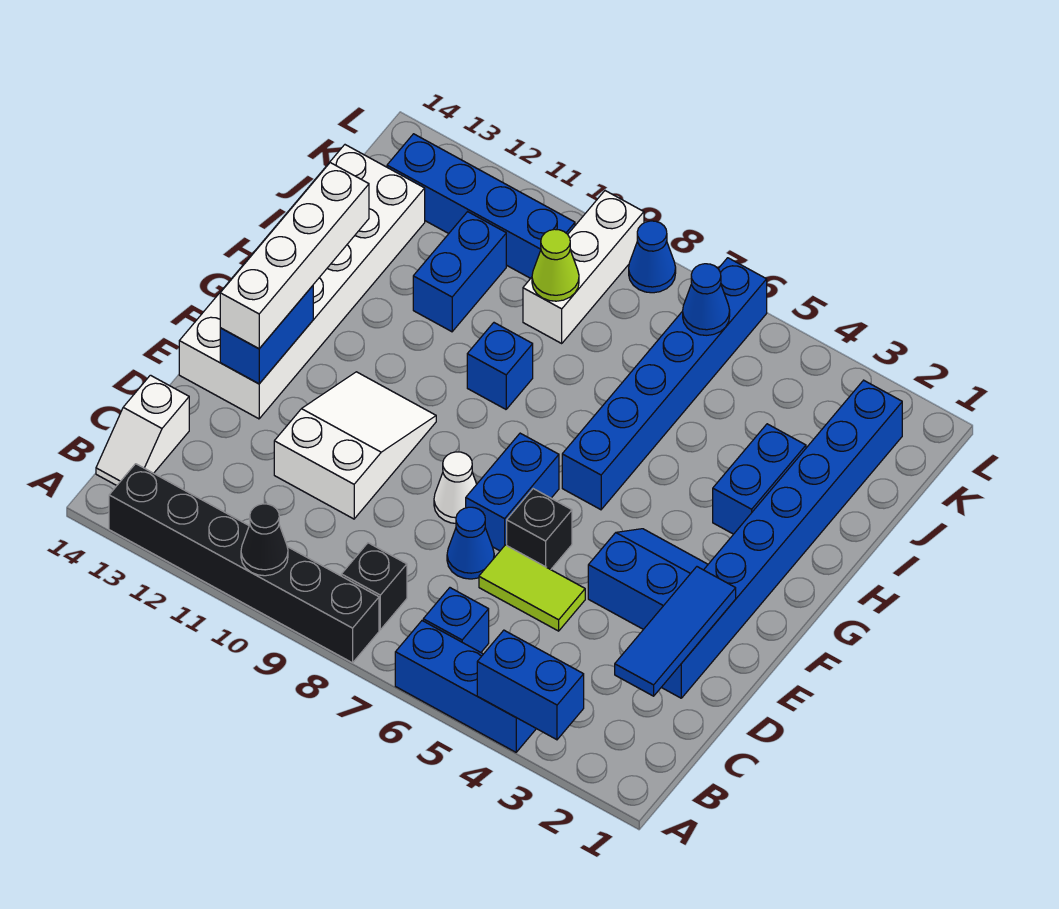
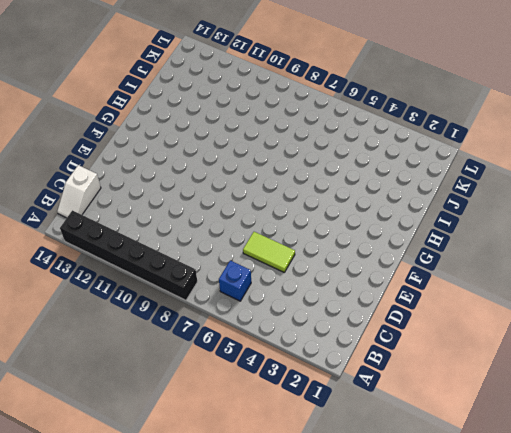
none -> blue brick A4:A6 level 1
none -> black brick B8 level 1
none -> blue brick D2:K2 level 1

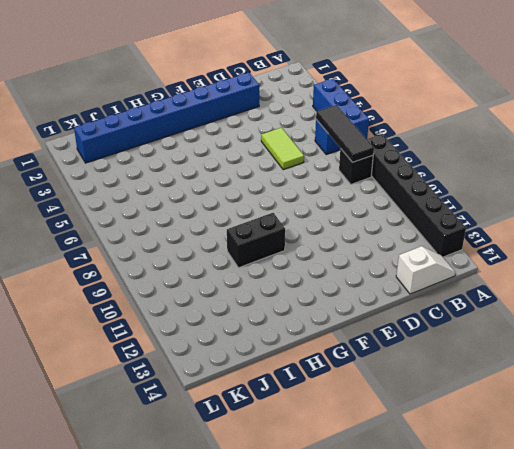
black tile B6:B8 level 2 -> none
black brick G10:H10 level 1 -> none
none -> blue cone D7 level 1
none -> white slope D10:F11 level 1 top D
none -> blue slope E3:F4 level 1 top E

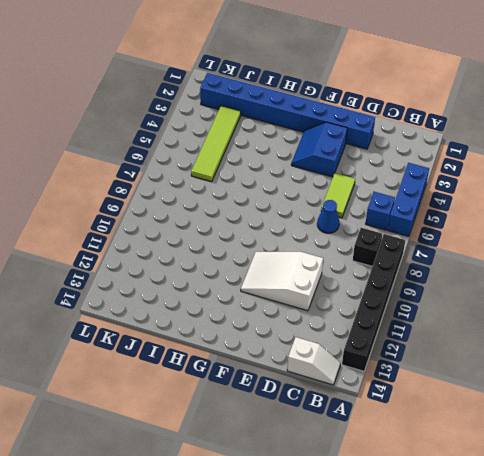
lime tile J3:J6 level 1 -> blue brick G6:L6 level 1
none -> black brick E6 level 1
none -> blue brick E7:F7 level 1
none -> white cone E8 level 1

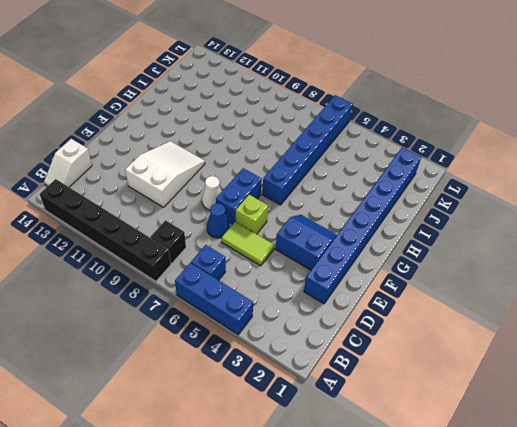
lime brick E6 level 1 -> black brick E6 level 1
none -> white brick E13:J14 level 1
none -> blue brick H3:I3 level 1
none -> blue brick H9 level 1

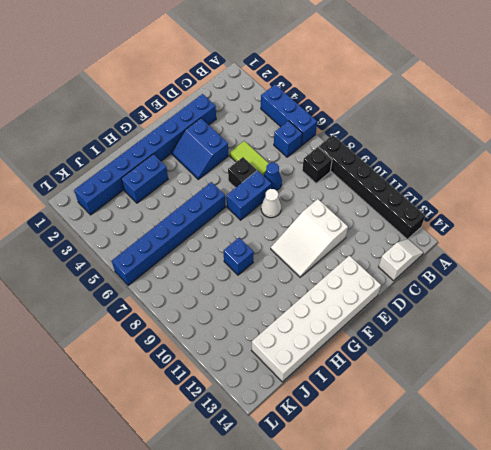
none -> blue brick I11:J11 level 1
none -> white brick J9:L9 level 1
none -> blue brick K10:K13 level 1

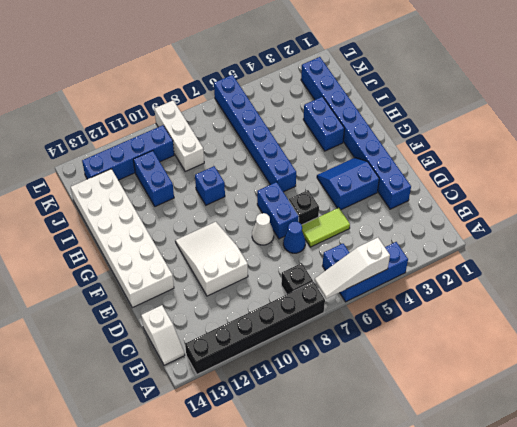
white slope A5:A7 level 2 top 5 -> none
none -> blue cone L8 level 1
none -> blue brick A3:A4 level 2
none -> black cone A10 level 2

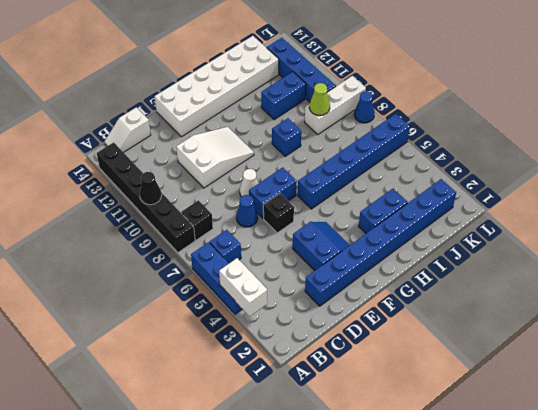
white brick A3:A4 level 2 -> blue brick A3:A4 level 2
none -> lime tile D5:D6 level 1
none -> blue tile C2:E2 level 2
none -> blue brick E13:F13 level 2

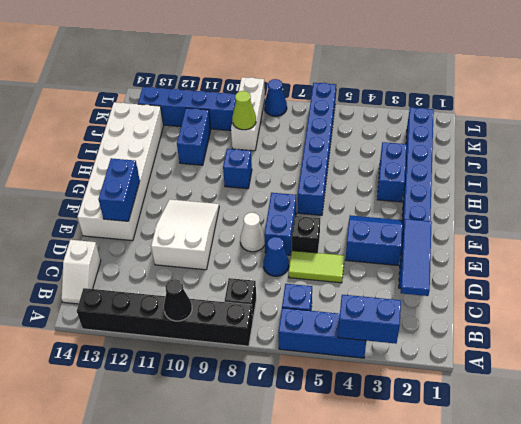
none -> blue cone K6 level 2
none -> white brick E13:H13 level 3

